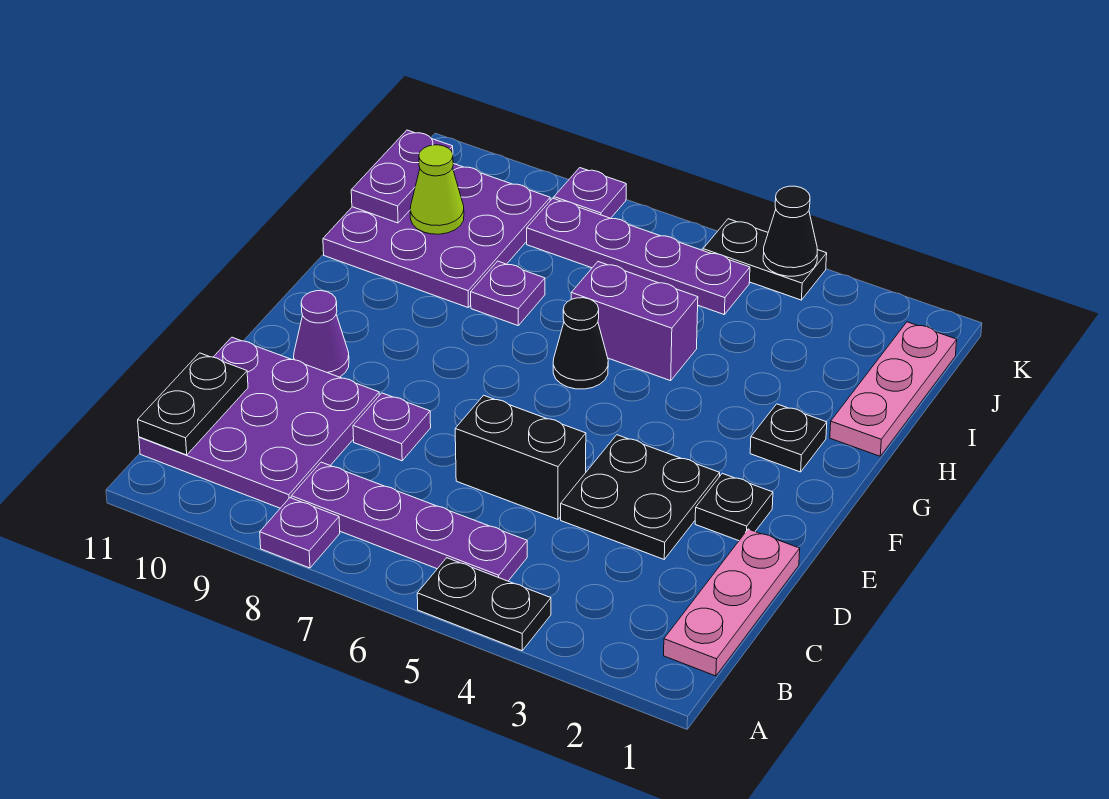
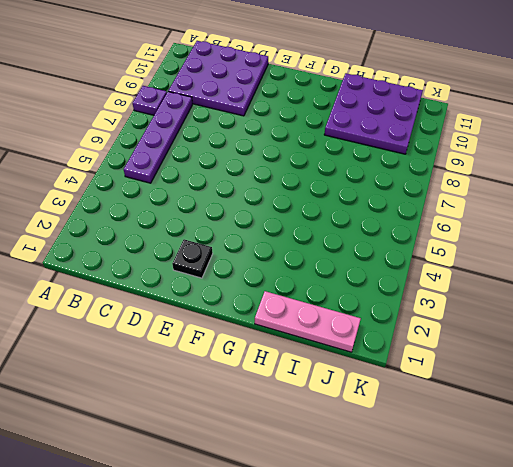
none -> black plate A4:A5 level 1
none -> pink plate B1:D1 level 1
none -> black plate D3:E4 level 1

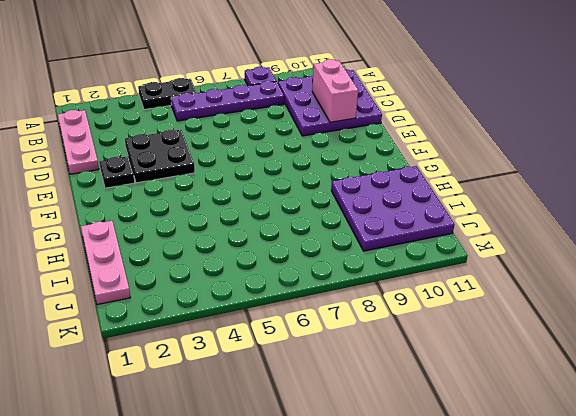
pink brick C10:D10 level 2 -> none
none -> black brick D5:D6 level 1
none -> purple plate D8 level 1
none -> purple cone E10 level 1

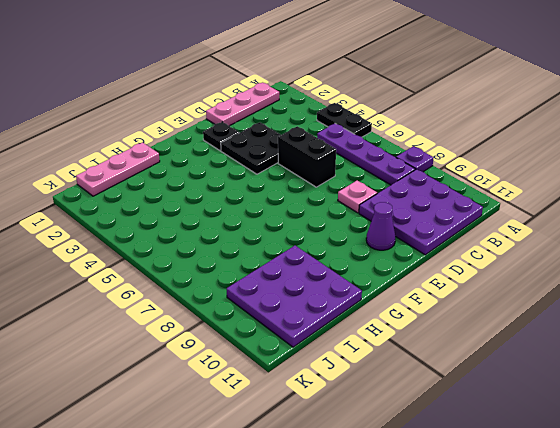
pink plate D8 level 1 -> purple plate D8 level 1
none -> black plate G2 level 1
none -> black cone G6 level 1
none -> purple brick H5:H6 level 1

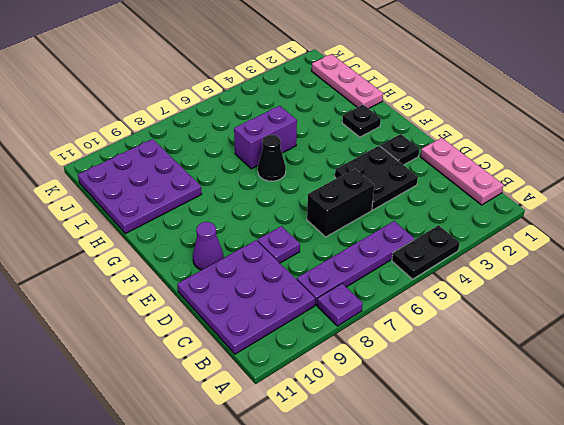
none -> purple plate H8 level 1
none -> purple plate J5:J8 level 1
none -> black plate K4:K5 level 1

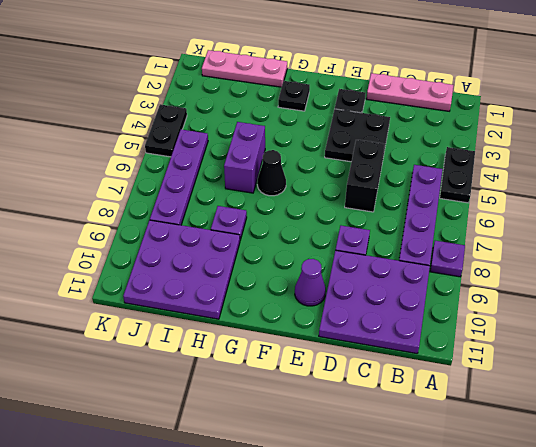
none -> purple plate K8 level 1
none -> black plate B11:C11 level 2
none -> lime cone I10 level 2

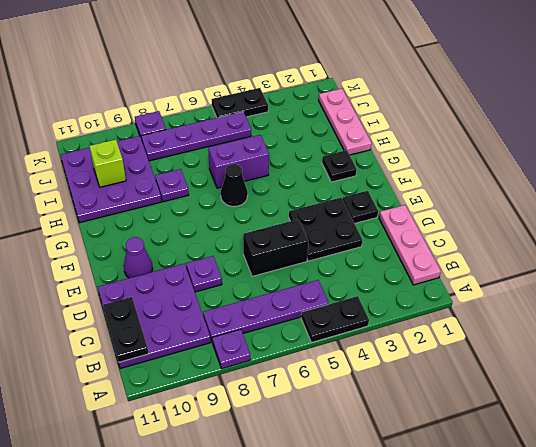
lime brick I10 level 2 -> lime cone I10 level 2
none -> purple plate I11:J11 level 2
none -> black cone K4 level 2

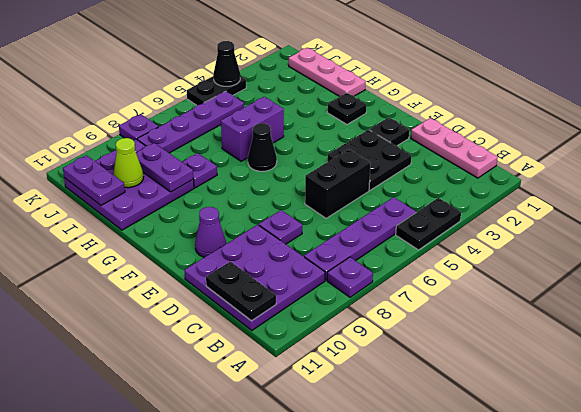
purple plate H9:I9 level 2 -> none

